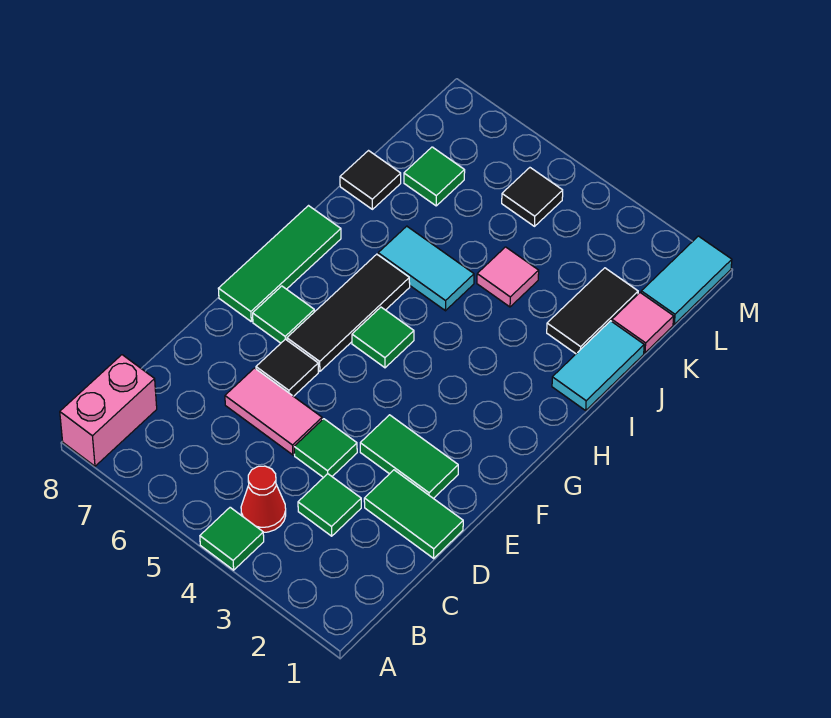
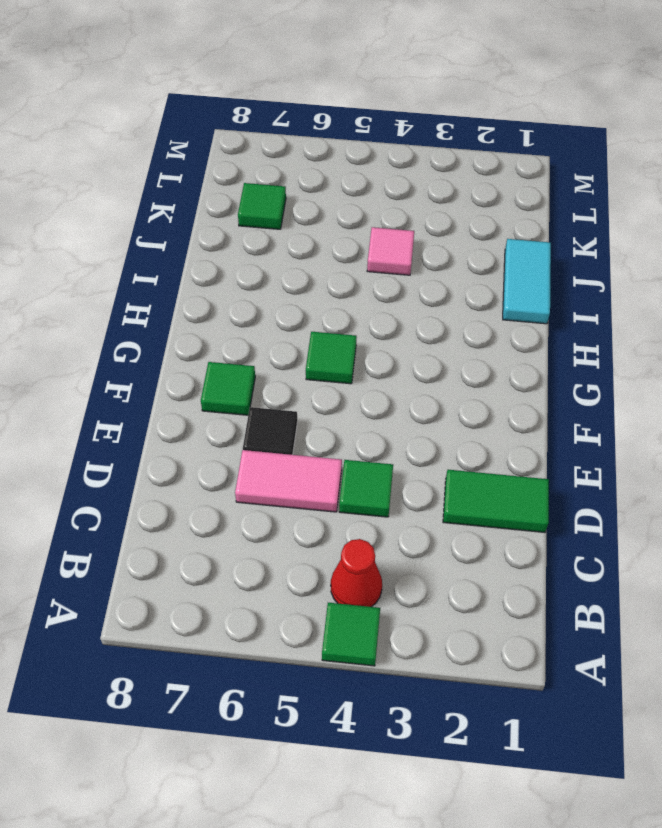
none -> pink brick A8:B8 level 1
none -> green tile C3 level 1
none -> green tile E2:E3 level 1

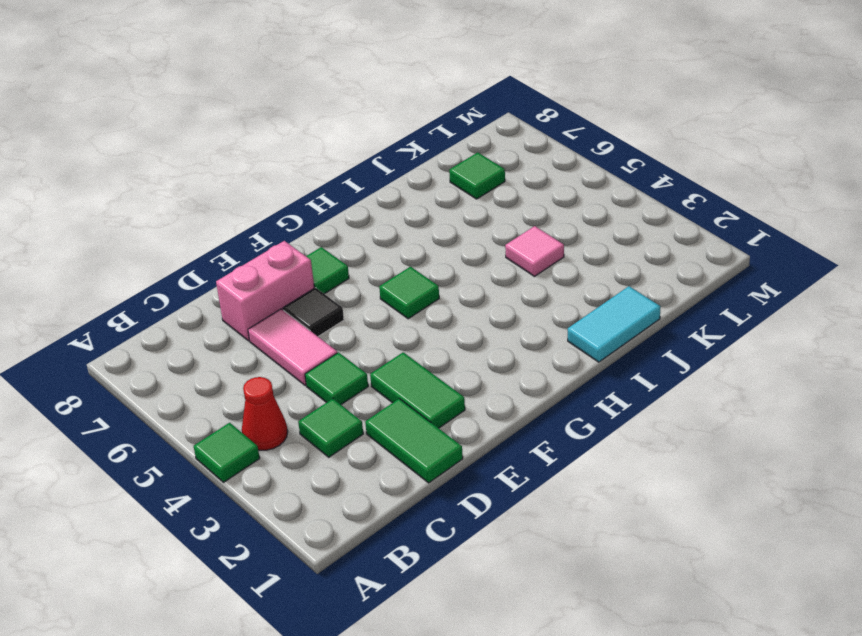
pink brick D7:E7 level 1 -> pink brick A8:B8 level 1
none -> black tile F6:H6 level 1
none -> green tile F8:H8 level 1
none -> cyan tile I5:I6 level 1

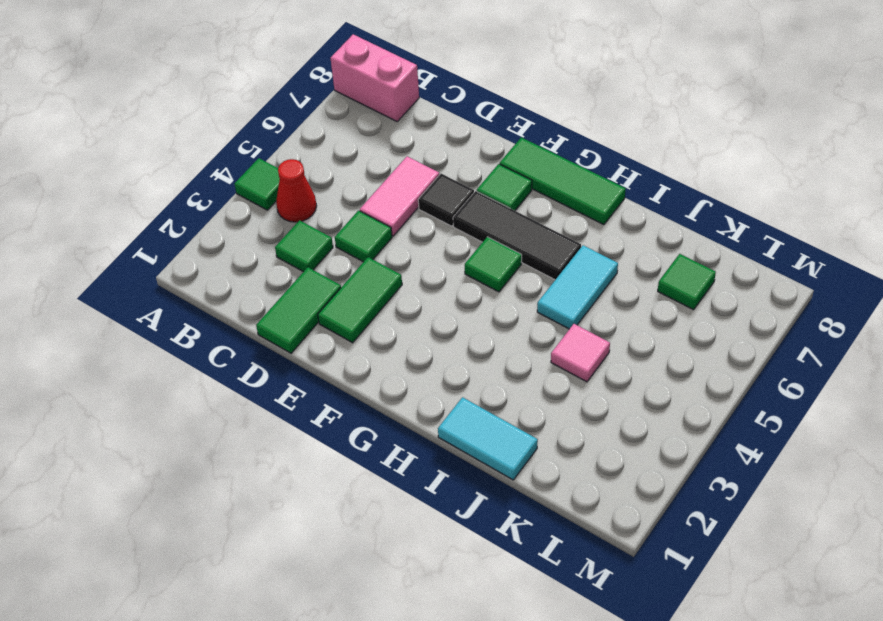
none -> black tile J2:K2 level 1
none -> black tile J8 level 1
none -> pink tile K1 level 1

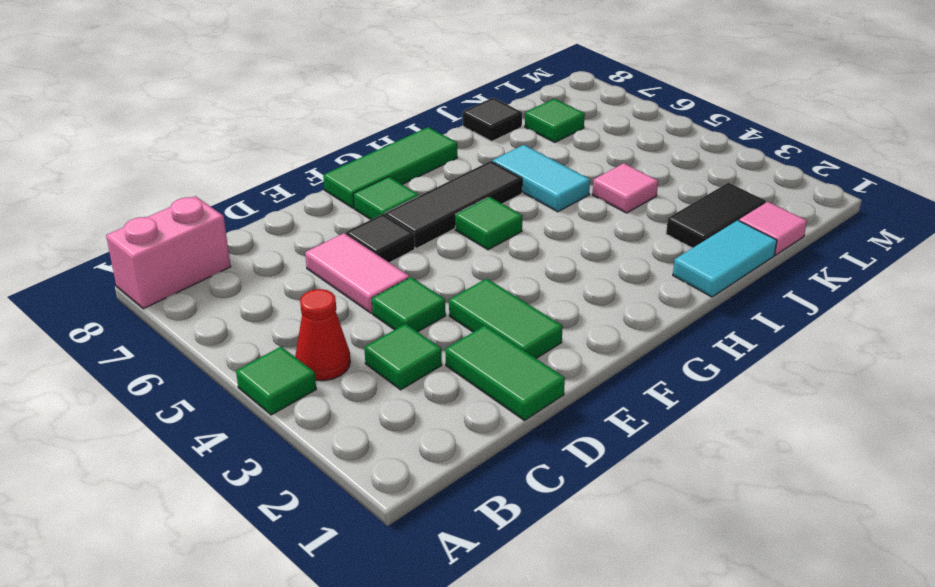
none -> cyan tile L1:M1 level 1
none -> black tile L5 level 1

